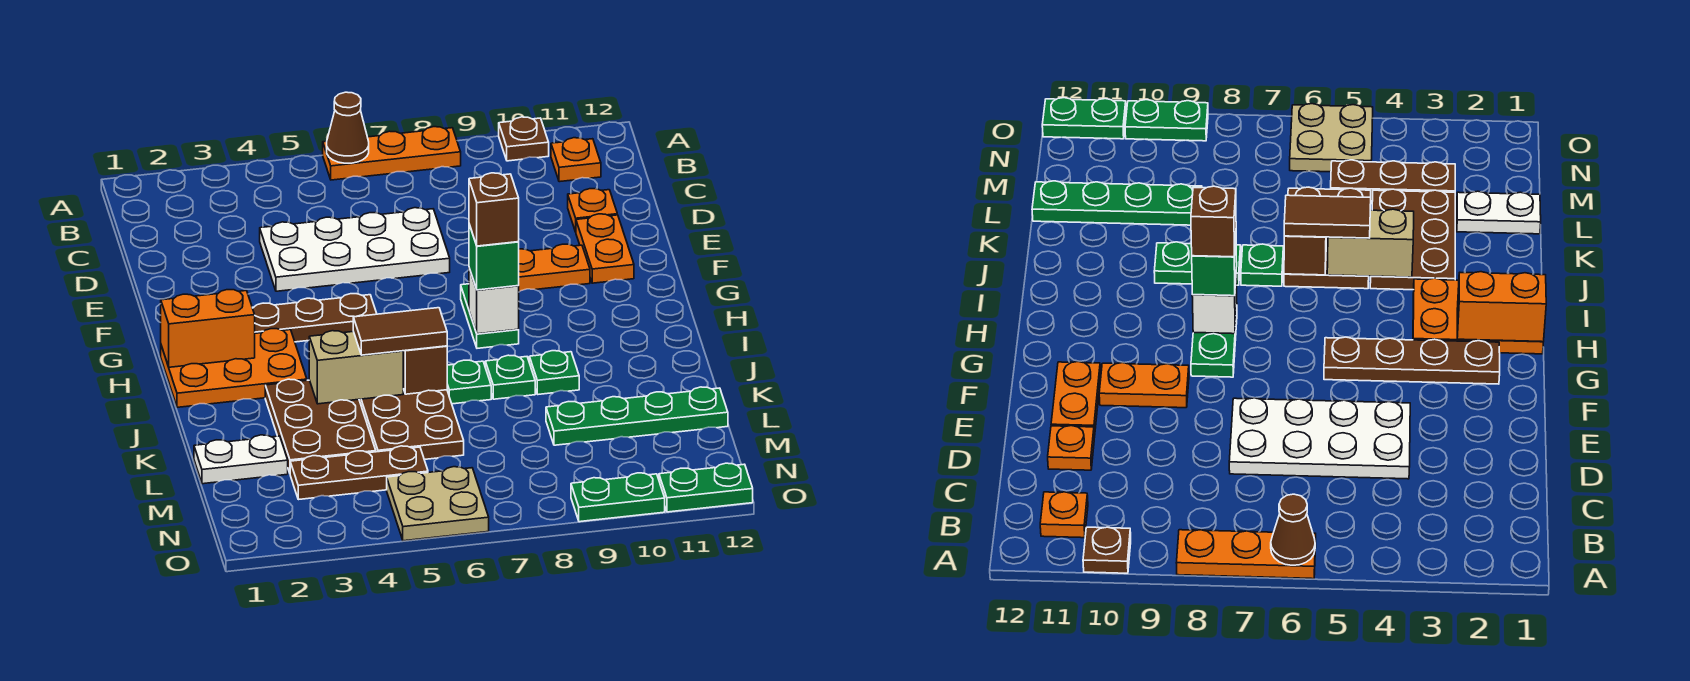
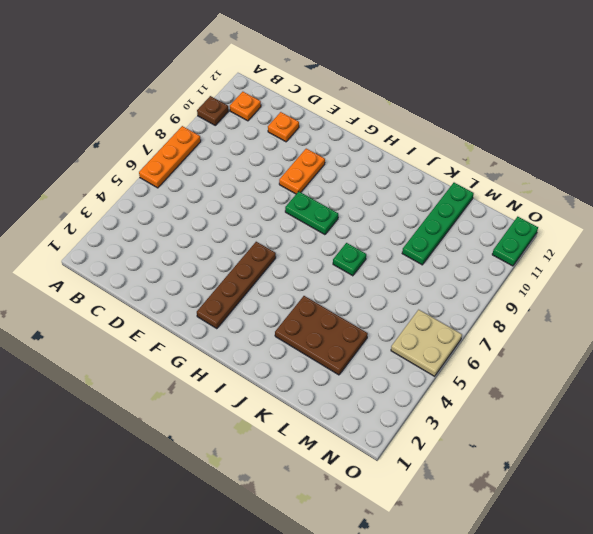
none -> white plate D4:E7 level 1
none -> orange plate E11:F11 level 1
none -> orange plate H1:I3 level 1

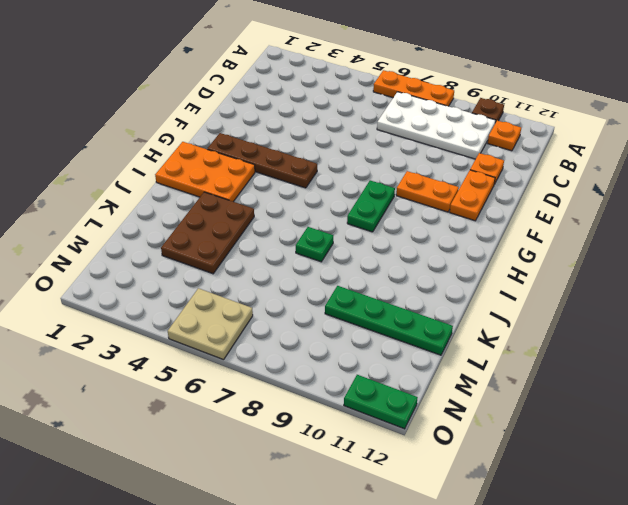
white plate B7:C10 level 1 -> white plate D4:E7 level 1
none -> brown plate J5:L6 level 1
none -> green plate J8 level 1
none -> green plate J9 level 1

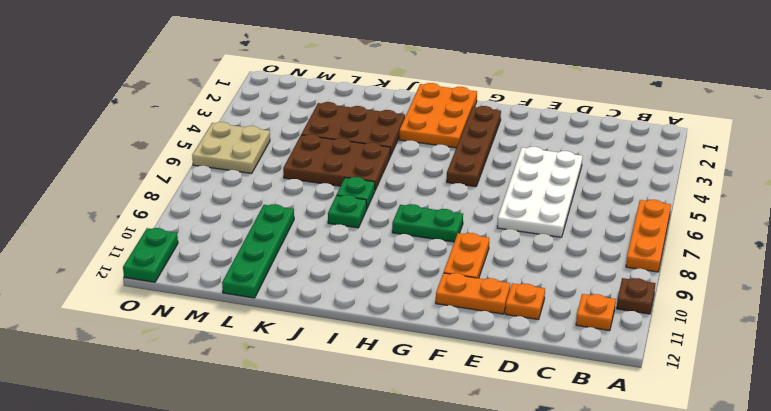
none -> green plate J9 level 1
none -> white plate L1:L2 level 1
none -> brown plate M3:M5 level 1

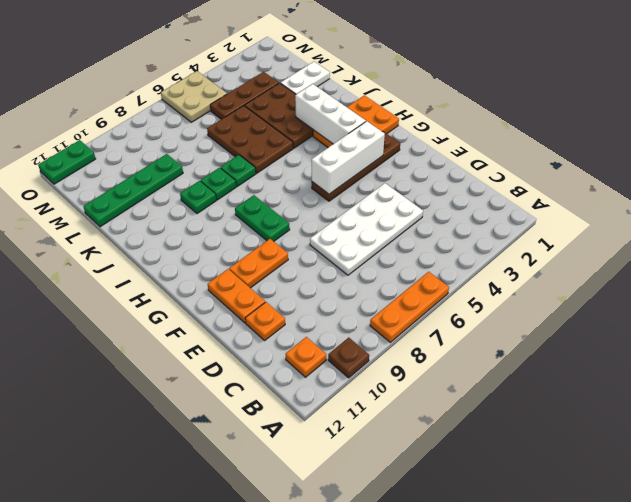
white brick G3:G5 level 2 -> none
white brick H3:J3 level 2 -> none
none -> green plate O9:O10 level 1
none -> brown cone A6 level 2
none -> orange brick H1:H2 level 2

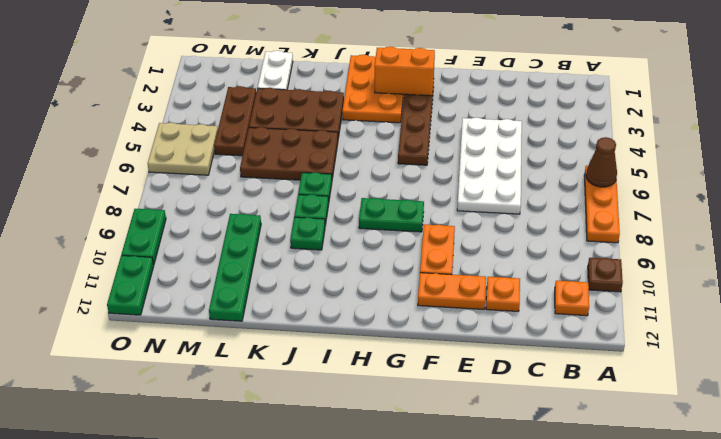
orange brick G2:H2 level 2 -> orange brick H1:H2 level 2
none -> white brick H8 level 2
none -> tan brick J4:J5 level 2
none -> brown brick J6 level 2

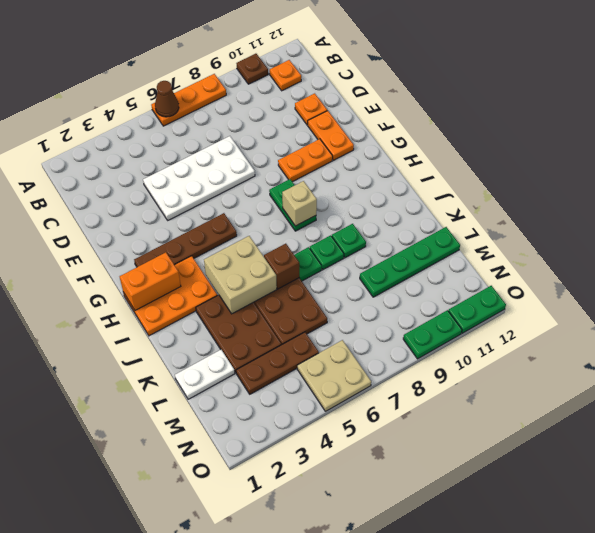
tan brick H8 level 2 -> white brick H8 level 2
tan brick I4:J5 level 2 -> tan brick J4:J5 level 2
none -> green brick H8 level 3
none -> brown tile J5:J6 level 3
none -> brown brick H8 level 4

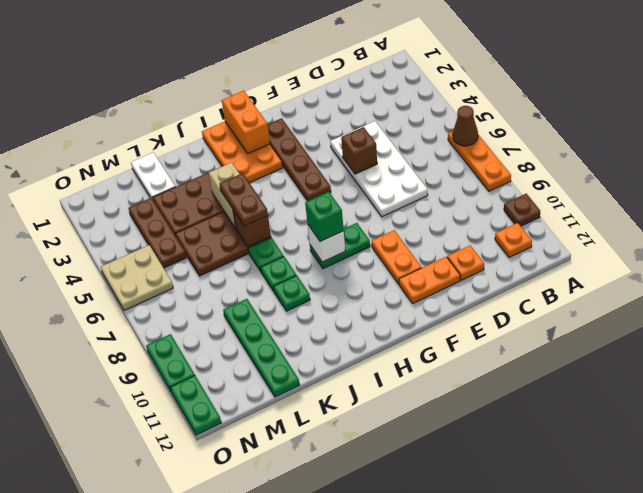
brown brick E5 level 2 -> brown brick H8 level 4
brown plate J5:J6 level 3 -> brown tile J5:J6 level 3

